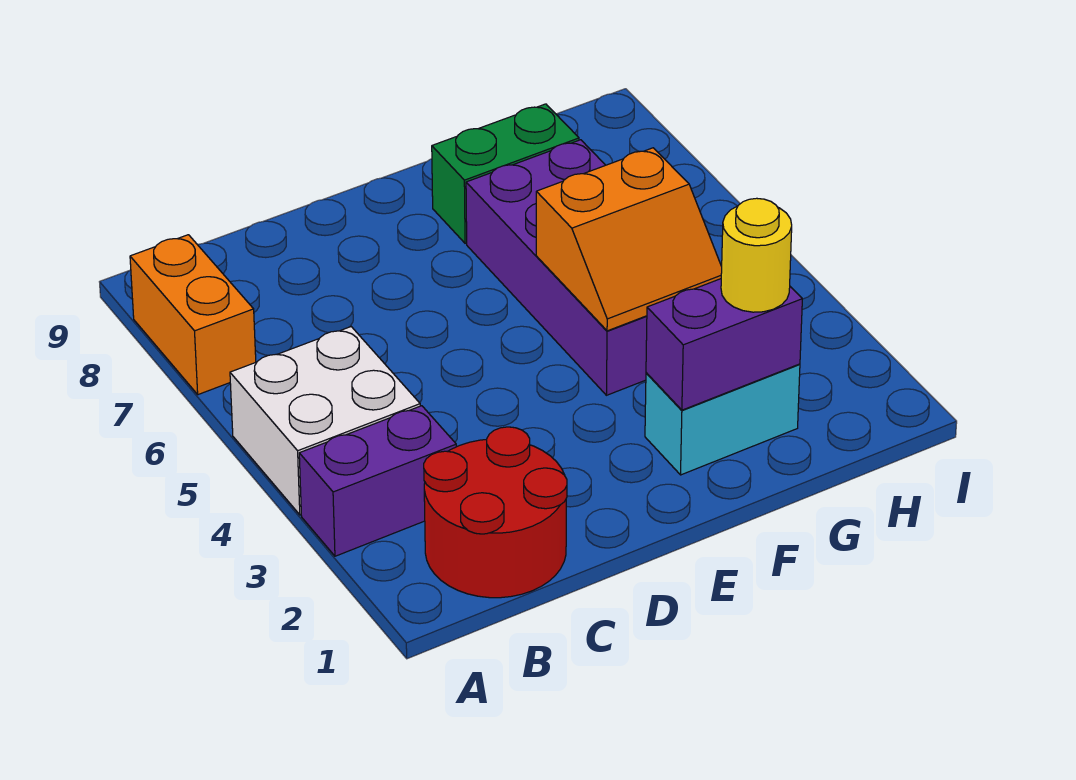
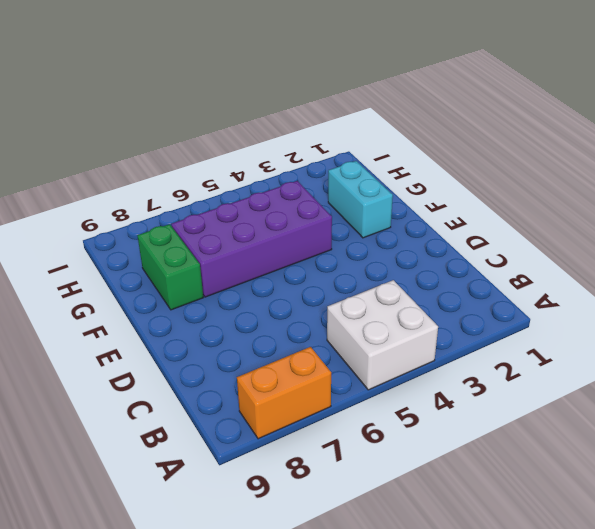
none -> purple brick A3:B3 level 1
none -> red round brick B1:C2 level 1

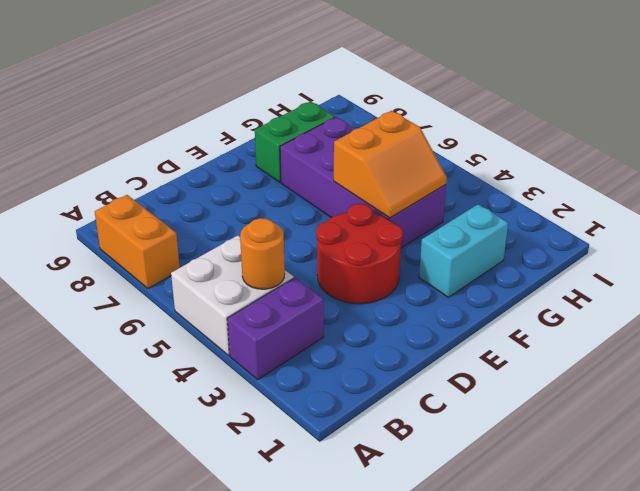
orange round brick B4 level 2 -> none
red round brick D3:E4 level 1 -> red round brick B1:C2 level 1
none -> purple brick F2:G2 level 2
none -> yellow round brick G2 level 3

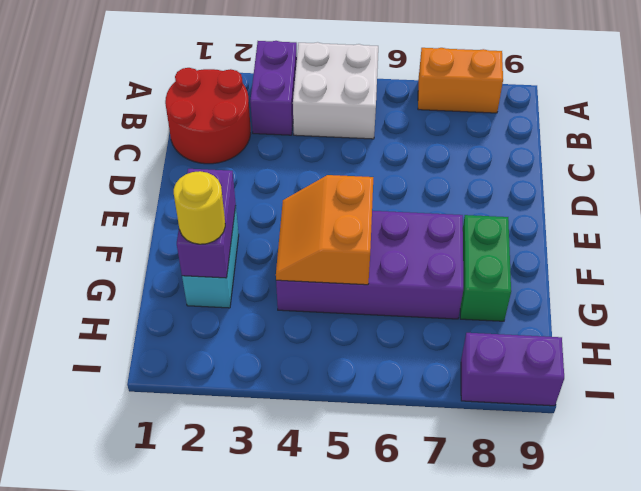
purple brick I8:I9 level 1 -> none

